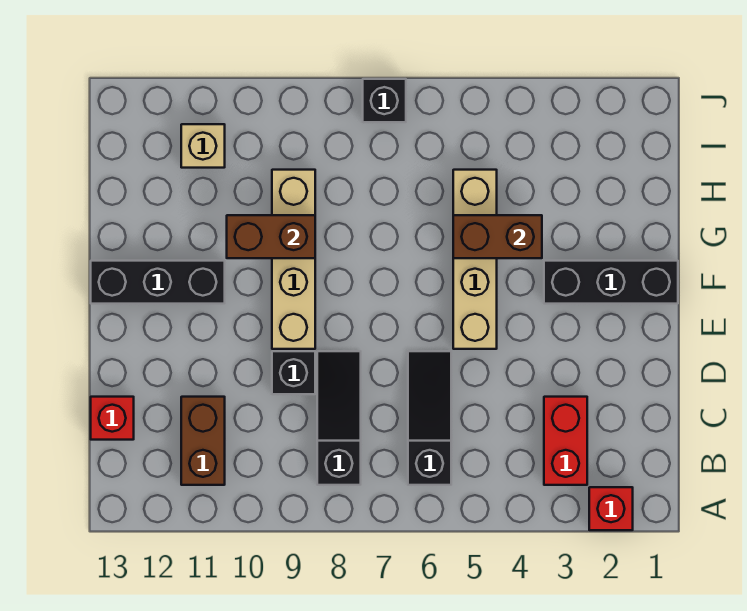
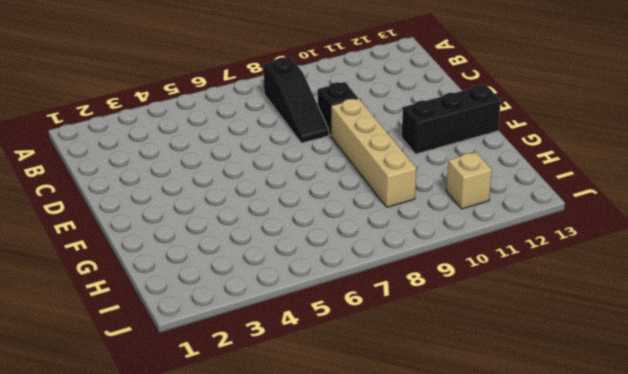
none -> red brick A2 level 1
none -> red brick B3:C3 level 1
none -> black slope B6:D6 level 1 top B

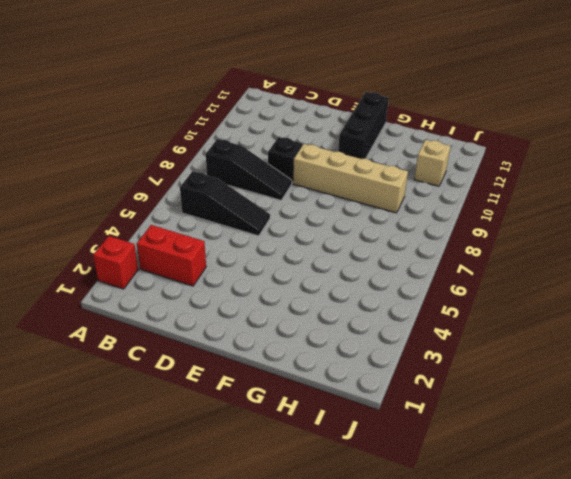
none -> brown brick B11:C11 level 1
none -> red brick C13 level 1
none -> tan brick E5:H5 level 1

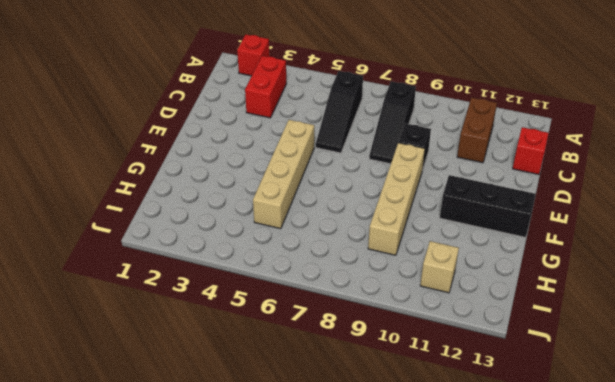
none -> black brick F1:F3 level 1
none -> black brick J7 level 1
none -> brown brick G4:G5 level 2

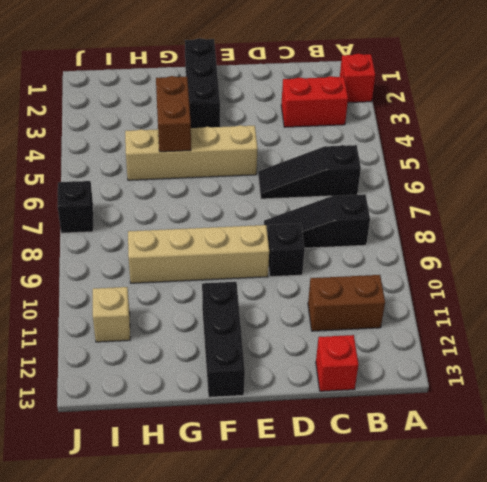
none -> brown brick G9:G10 level 2

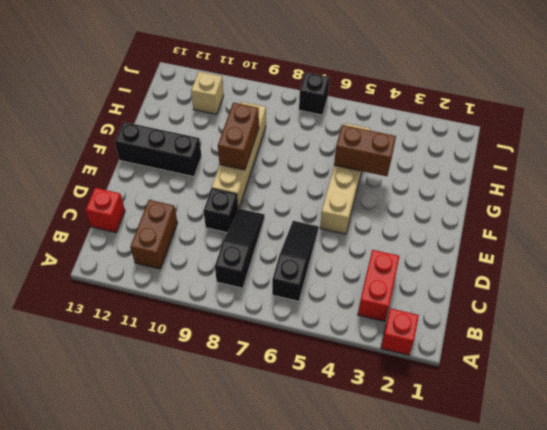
brown brick F9:G9 level 2 -> brown brick G9:G10 level 2
none -> black brick F1:F3 level 1

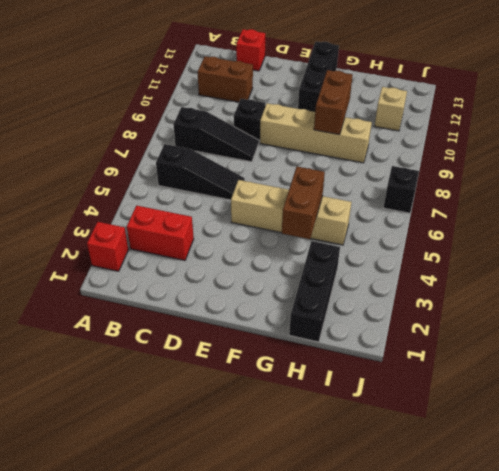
black brick H1:H3 level 1 -> black brick F1:F3 level 1

